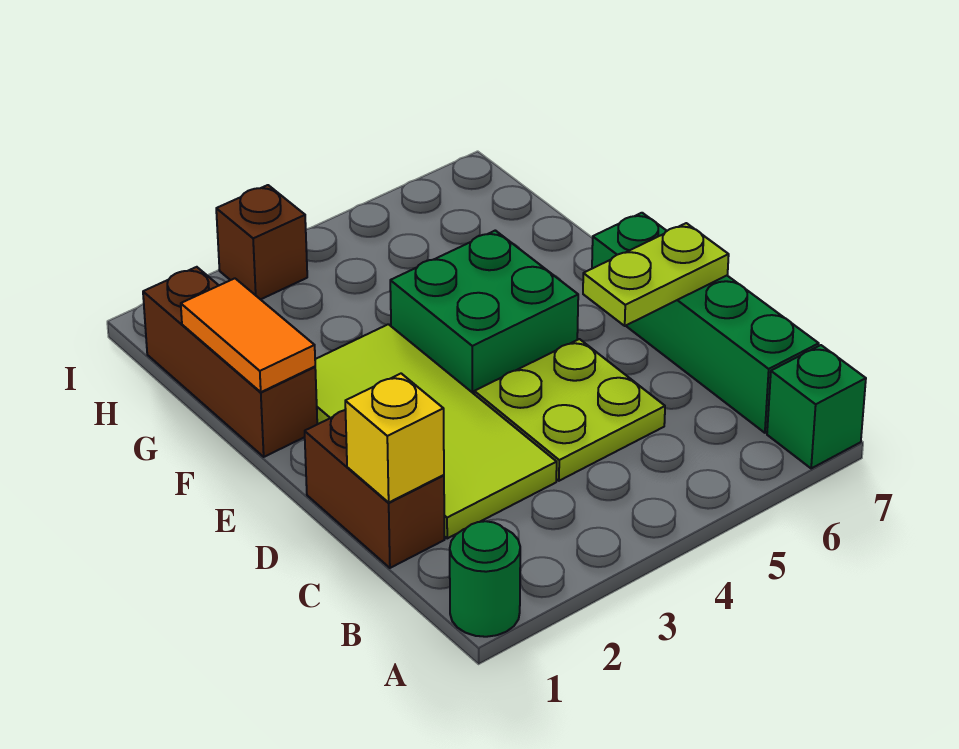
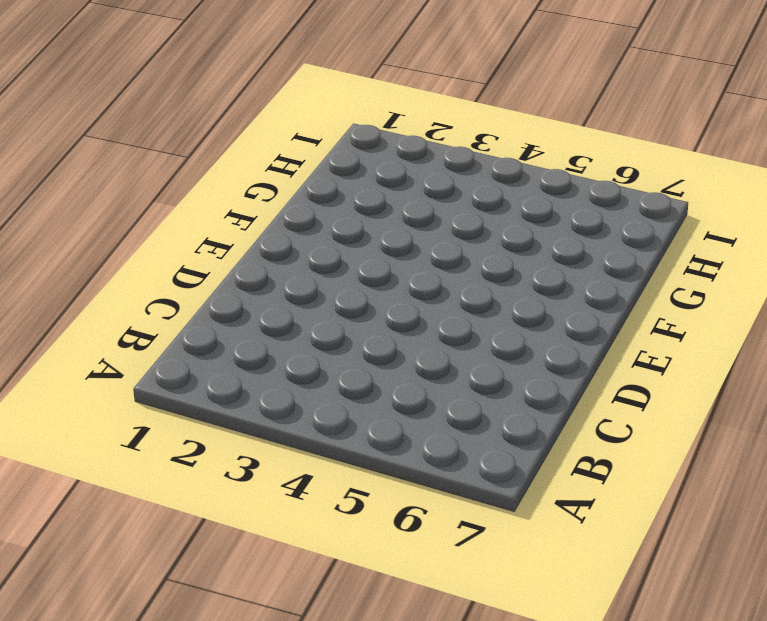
none -> green round brick A1 level 1
none -> green brick A7 level 1
none -> green brick B7:E7 level 1

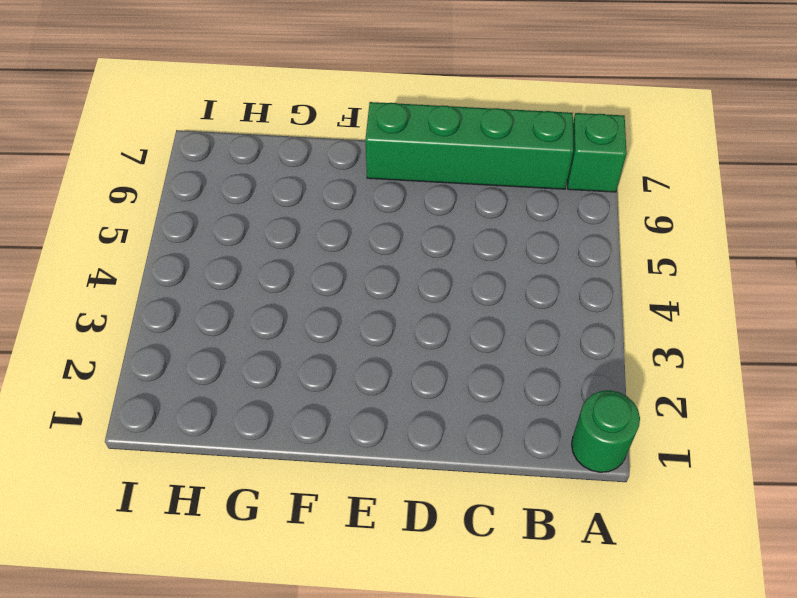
none -> brown brick C1:D1 level 1
none -> lime tile C2:F3 level 1
none -> lime plate C4:D5 level 1

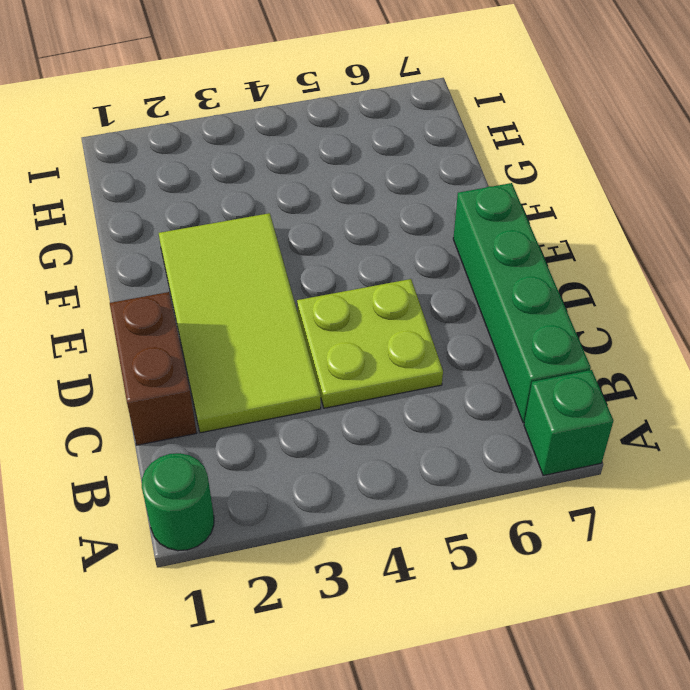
none -> green brick E4:F5 level 1
none -> brown brick F1:H1 level 1
none -> brown brick I3 level 1

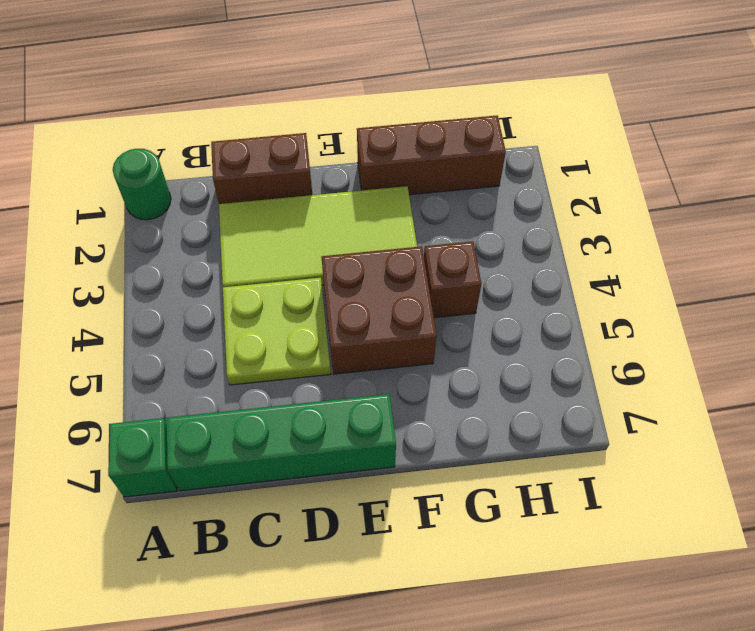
brown brick E4:F5 level 1 -> green brick E4:F5 level 1
brown brick G4 level 1 -> brown brick I3 level 1
none -> yellow brick C1 level 2
none -> lime plate D6:D7 level 2
none -> orange tile F1:G1 level 2

